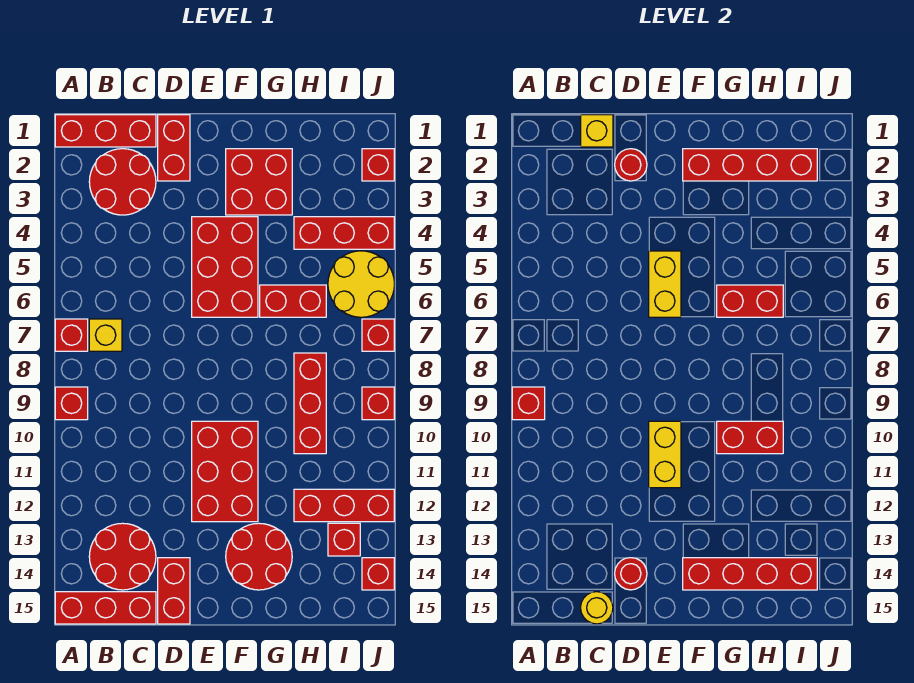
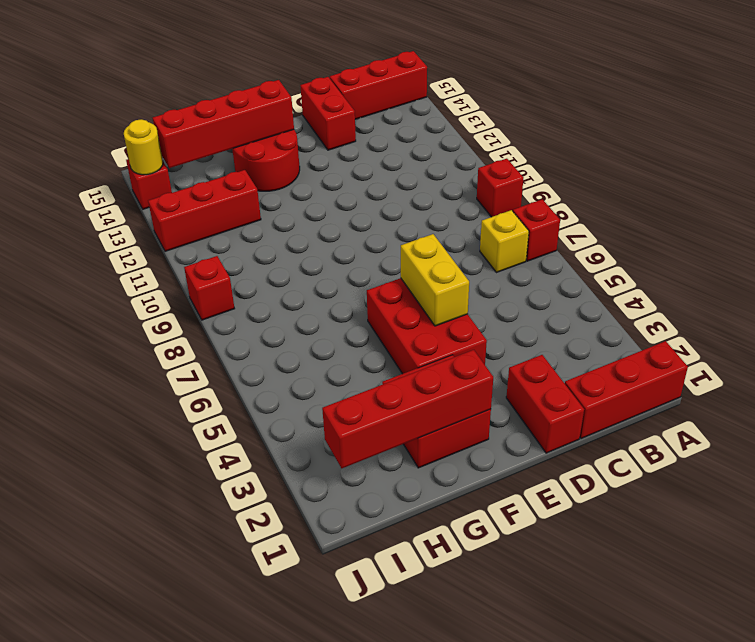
yellow round brick J14 level 2 -> yellow round brick C15 level 2
none -> red round brick B2:C3 level 1
none -> red round brick B13:C14 level 1
none -> red brick E10:F12 level 1
none -> red brick G6:H6 level 1

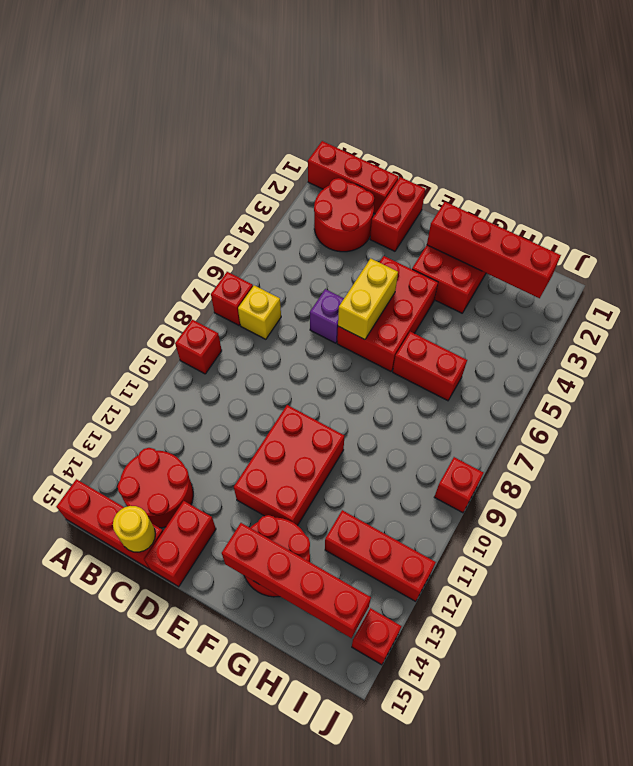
purple brick D6 level 1 -> none
none -> red brick H4:J4 level 1
none -> red brick H8:H10 level 1
none -> yellow round brick I5:J6 level 1
none -> red brick I13 level 1

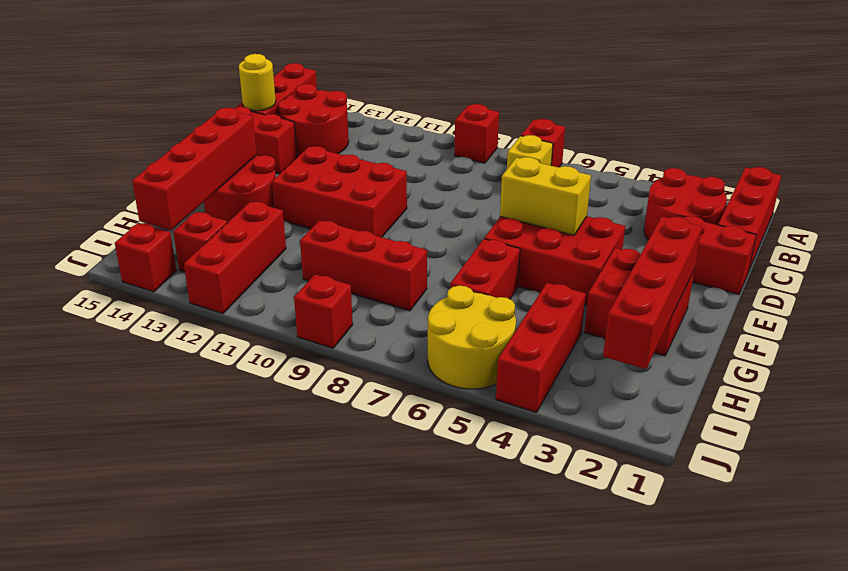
none -> red brick J2 level 1
none -> red brick J7 level 1
none -> red brick A9 level 2
none -> yellow brick C1 level 2

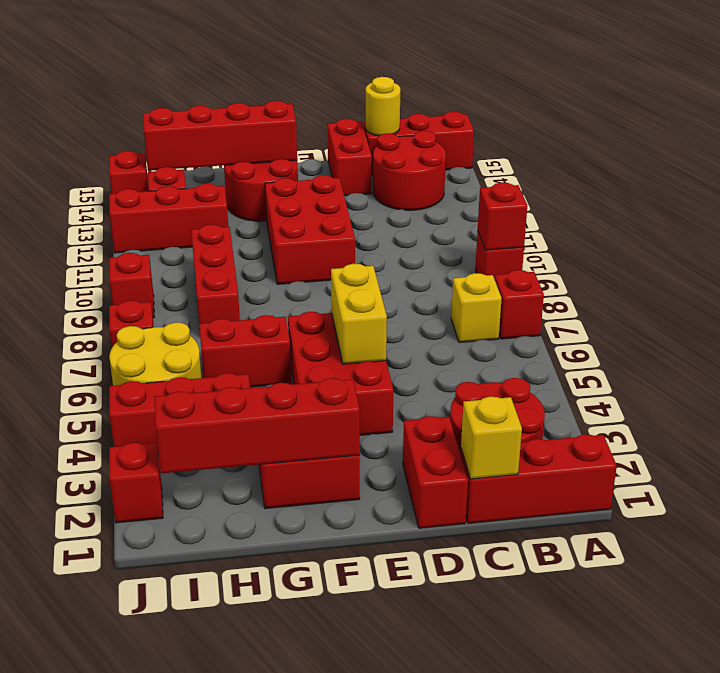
none -> red round brick D2 level 2
none -> red round brick D14 level 2
none -> yellow brick E10:E11 level 2
none -> red brick G6:H6 level 2

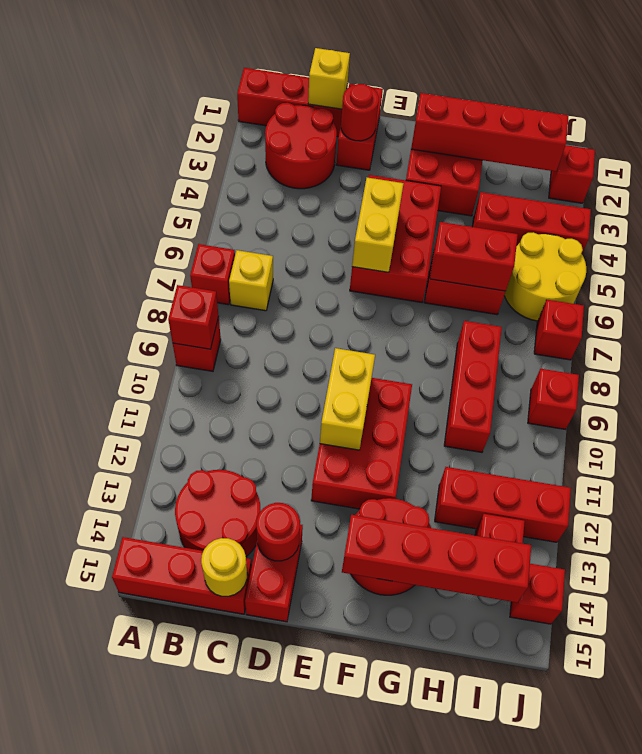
none -> red brick G10:H10 level 2

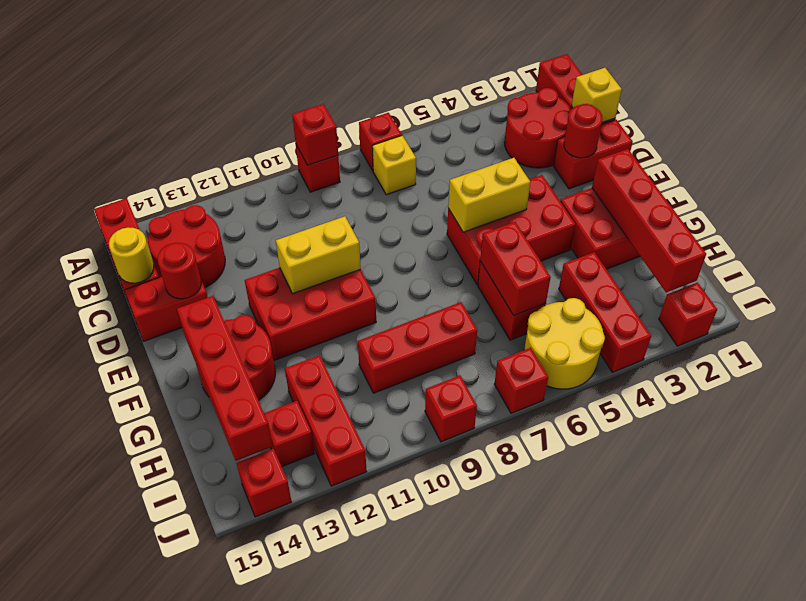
none -> red brick G10:H10 level 2

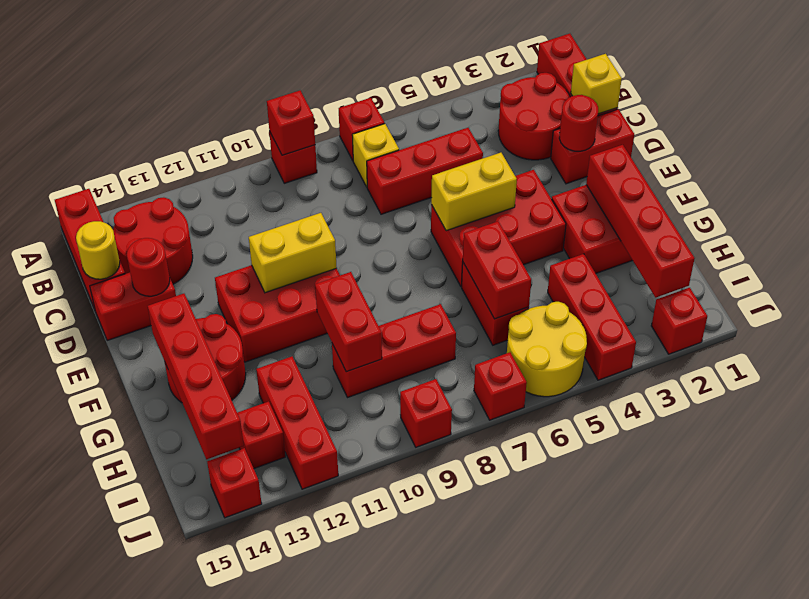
red brick C5:C7 level 1 -> none

